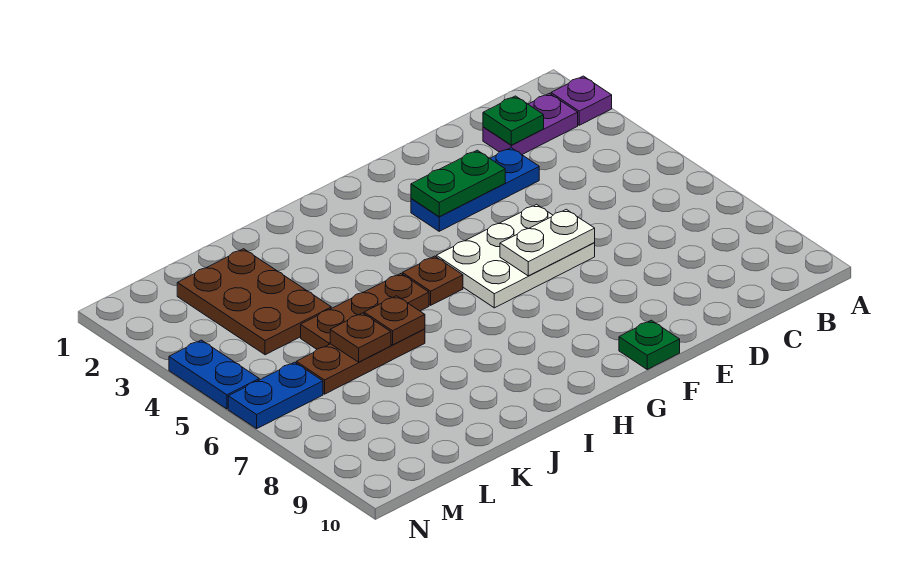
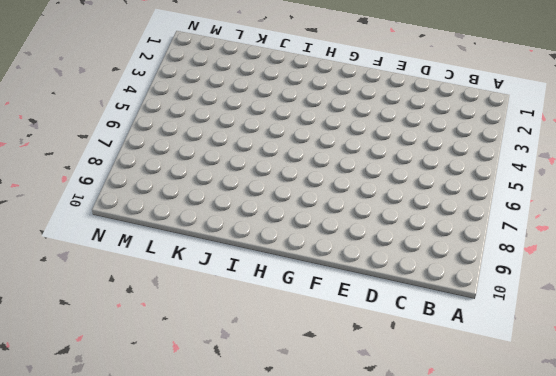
none -> purple plate A2 level 1
none -> purple plate B2:C2 level 1
none -> blue plate D3:F3 level 1

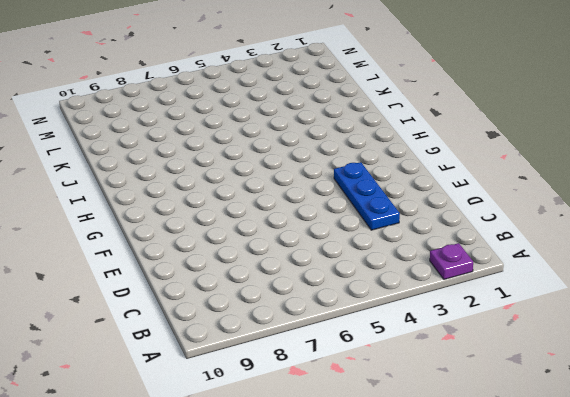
none -> purple plate B2:C2 level 1
none -> white plate E5:G6 level 1
none -> green plate F10 level 1

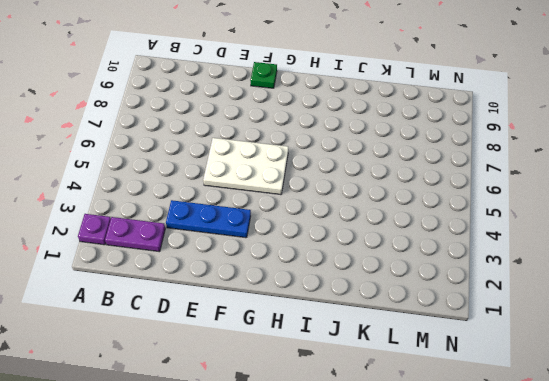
none -> brown plate H5 level 1
none -> brown plate I5:K5 level 1
none -> brown plate J6:L6 level 1

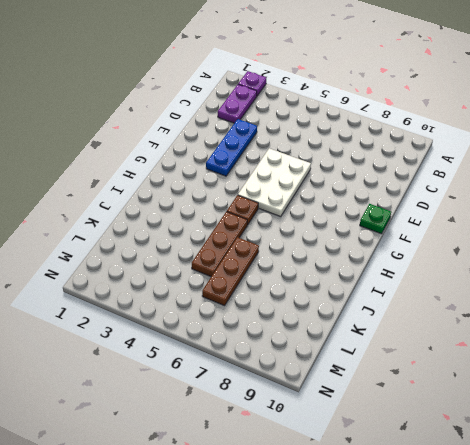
none -> brown plate K2:L4 level 1
none -> blue plate M6:N6 level 1
none -> blue plate N4:N5 level 1

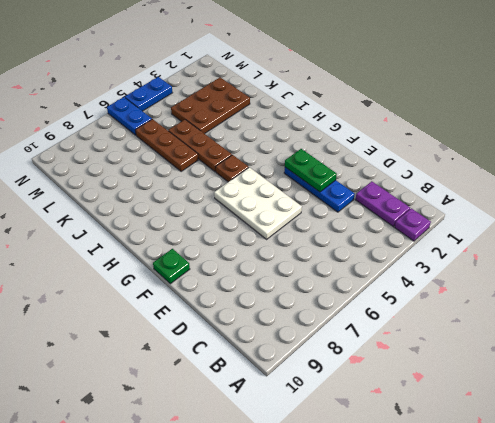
none -> green plate C2 level 2
none -> white plate E6:F6 level 2
none -> brown plate J6 level 2

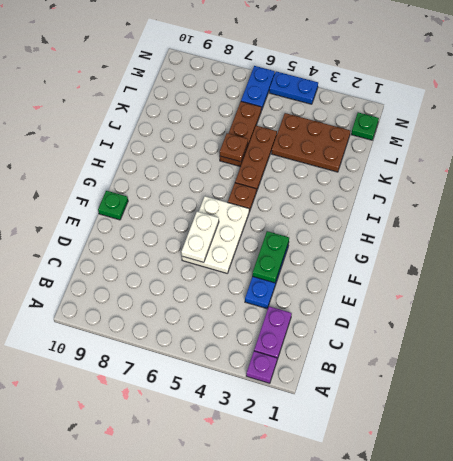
green plate M1 level 1 -> green plate C2 level 2
none -> brown plate K6 level 2

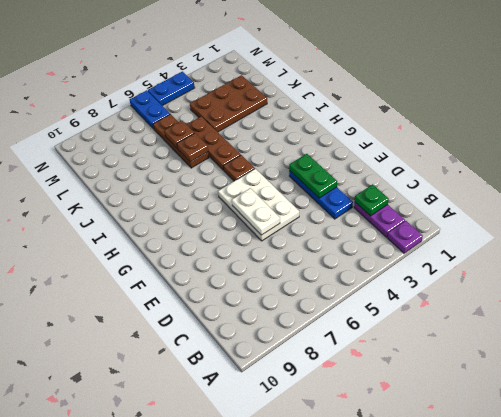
none -> green plate F10 level 1

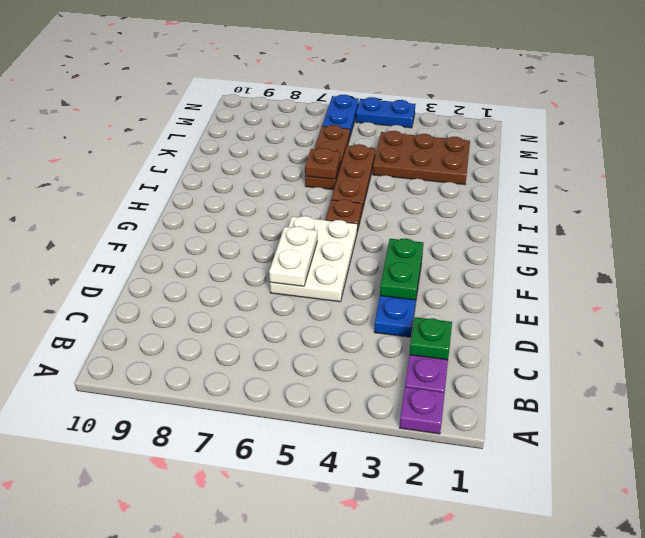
none -> green plate F10 level 1
none -> brown plate K6 level 2

